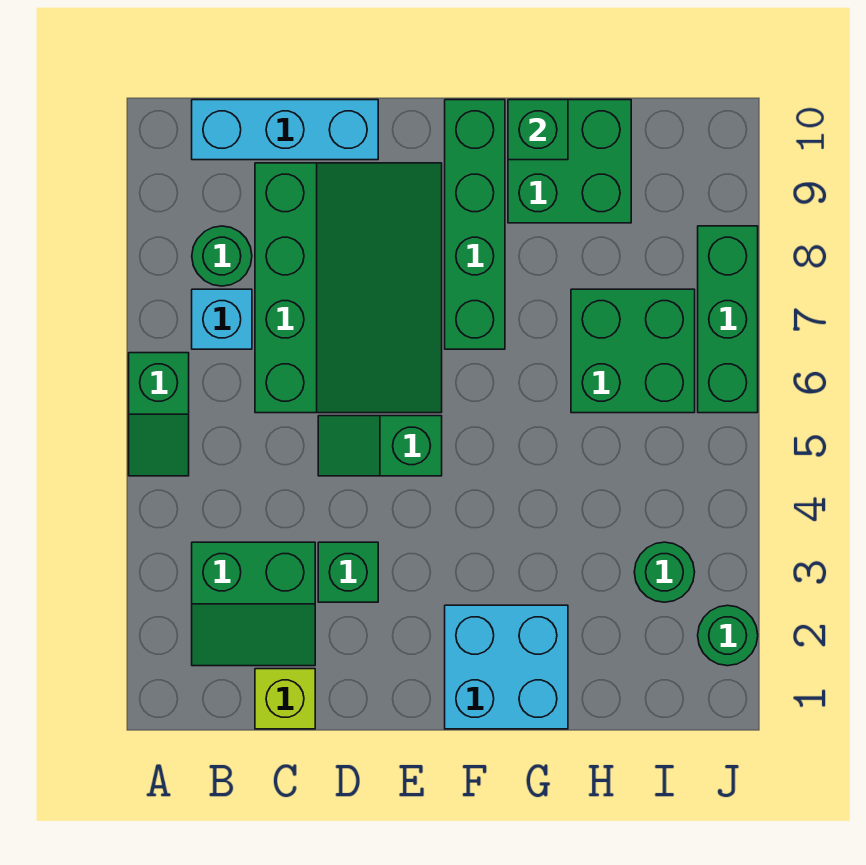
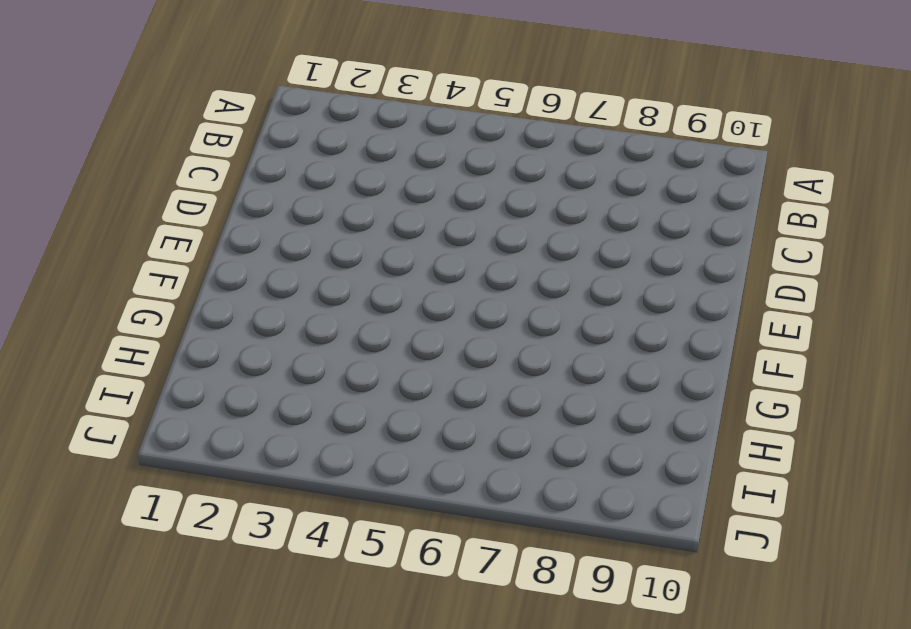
none -> green slope A5:A6 level 1 top 6
none -> green slope B2:C3 level 1 top 3
none -> cyan brick B7 level 1

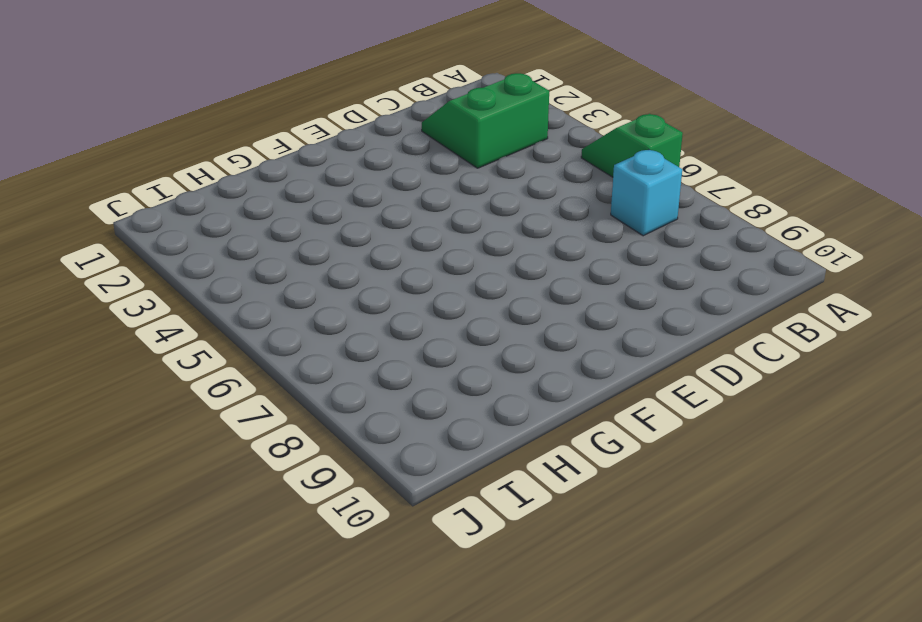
none -> green round brick B8 level 1
none -> cyan brick B10:D10 level 1
none -> lime brick C1 level 1

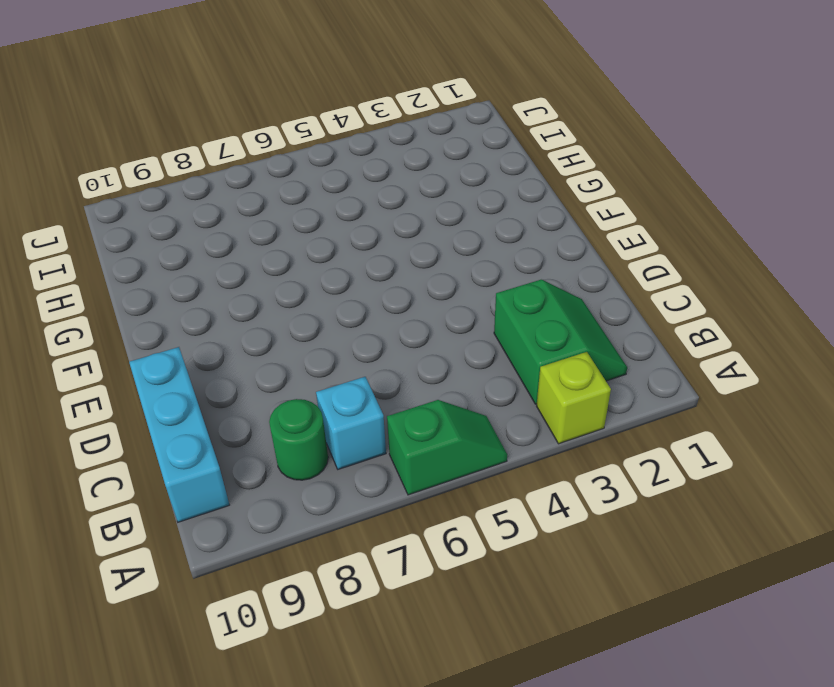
lime brick A3 level 1 -> lime brick C1 level 1
none -> green slope C6:E9 level 1 top C
none -> green brick D3 level 1
none -> green slope D5:E5 level 1 top E

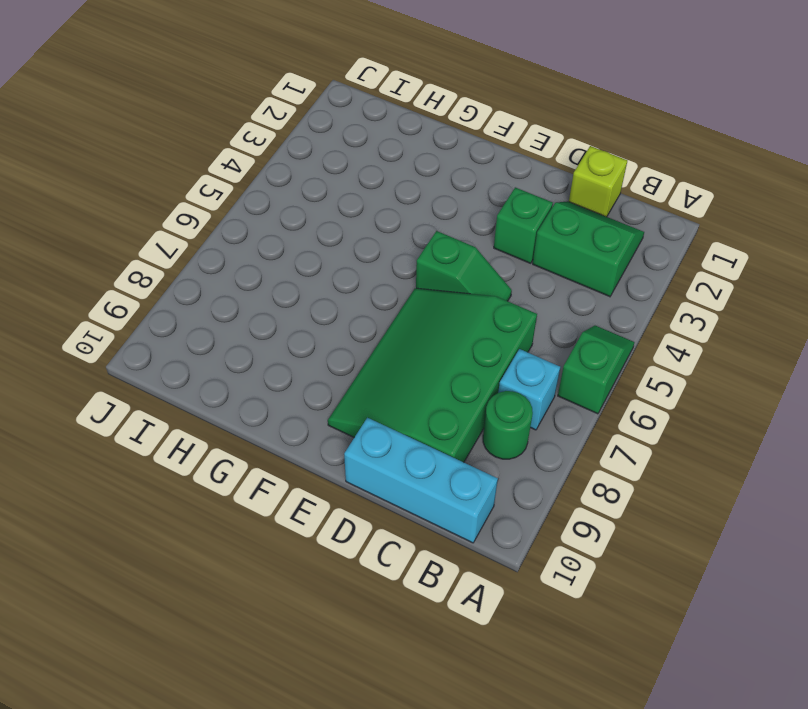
none -> cyan brick F1:G2 level 1
none -> green brick F7:F10 level 1
none -> green brick G9:H10 level 1

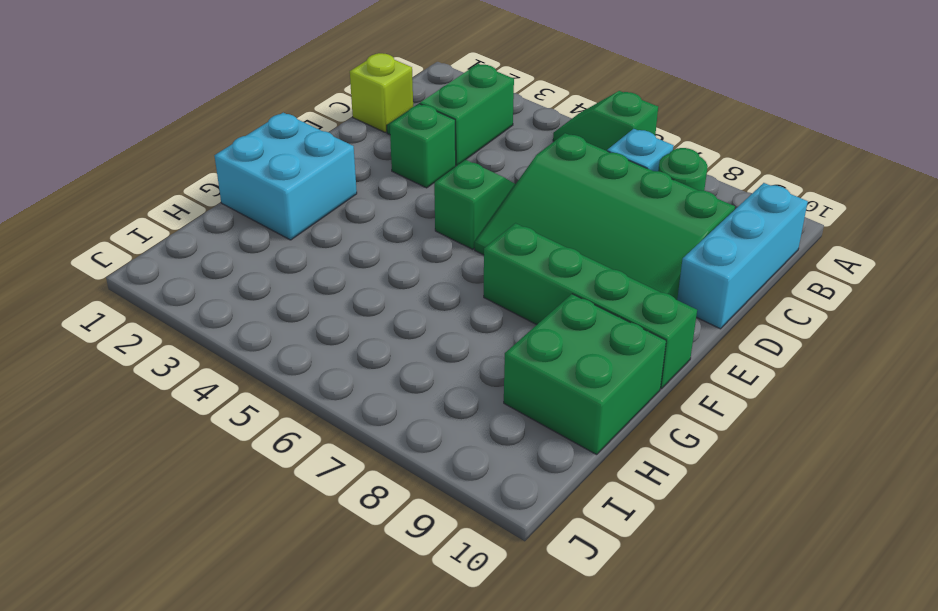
none -> green brick H6:I7 level 1
none -> green round brick I3 level 1
none -> green round brick J2 level 1

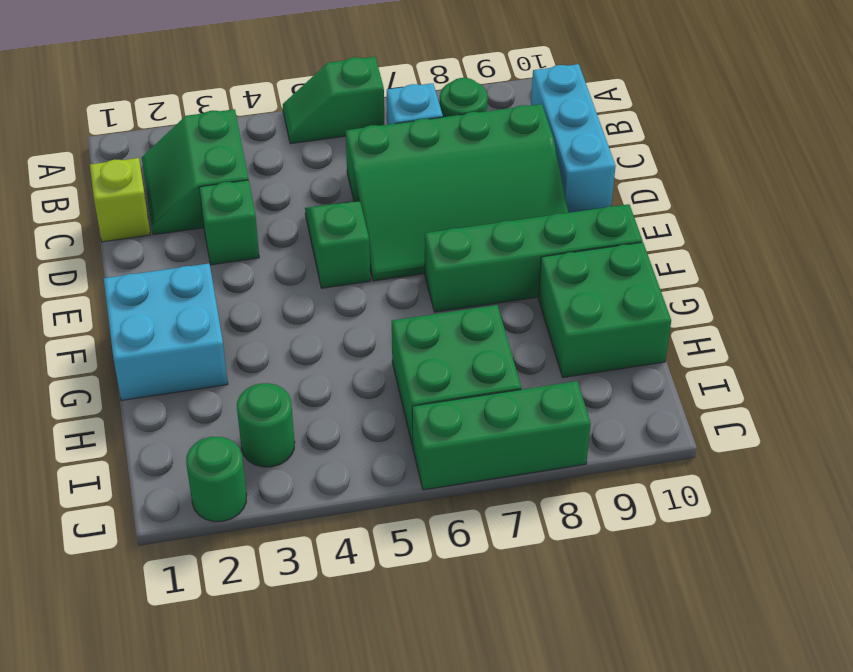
none -> green brick G10 level 2

